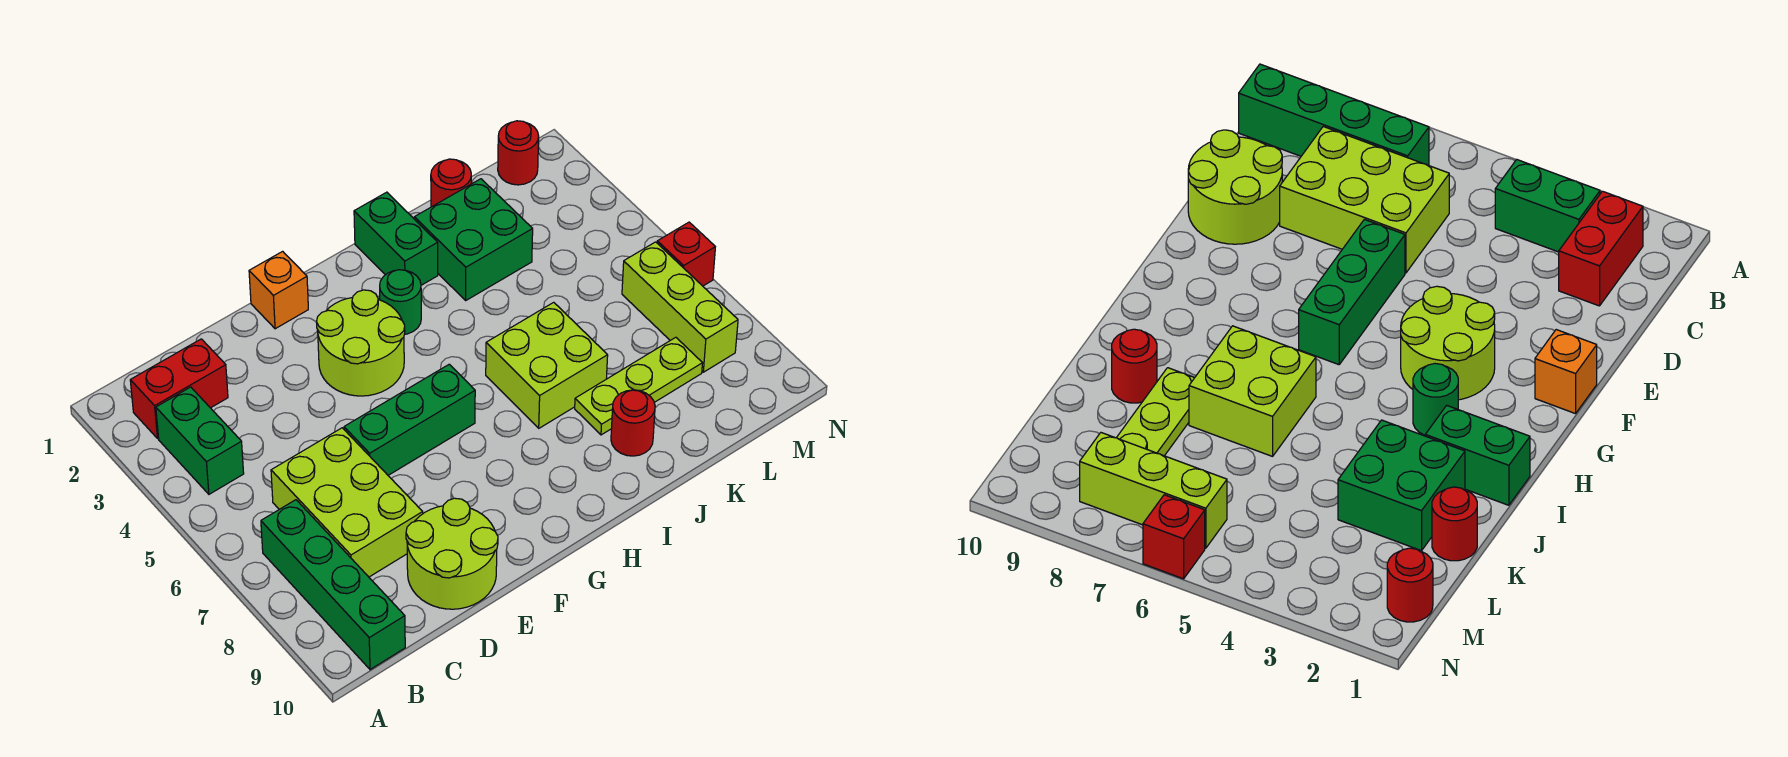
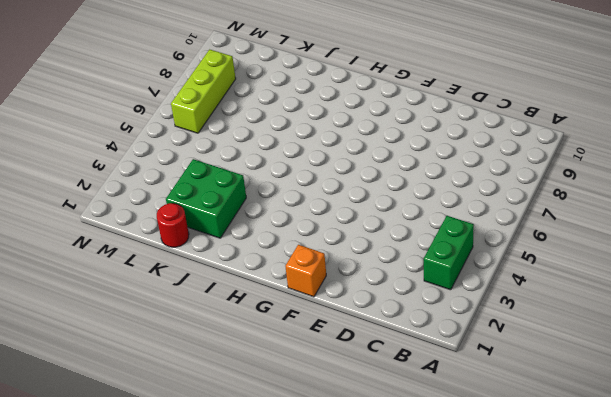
none -> red brick B2:C2 level 1
none -> green brick B7:B10 level 1
none -> lime brick C6:D8 level 1

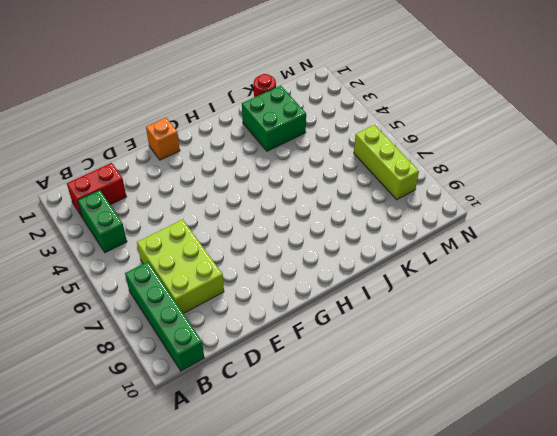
none -> lime round brick D9:E10 level 1
none -> green brick E6:G6 level 1
none -> lime round brick F3:G4 level 1

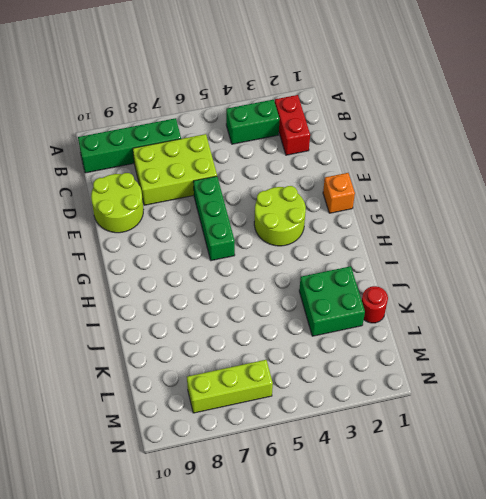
none -> green round brick H3 level 1
none -> green brick I1:I2 level 1
none -> lime brick I6:J7 level 1

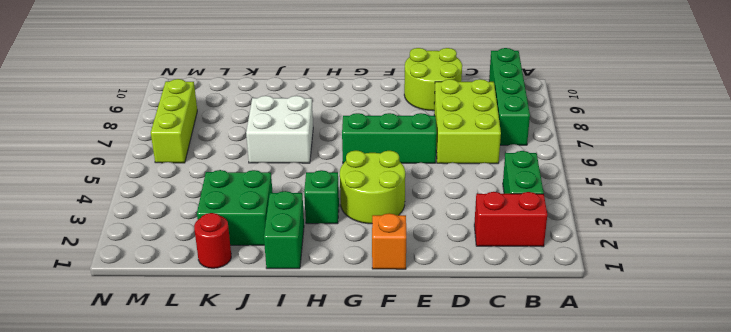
green brick H3 level 1 -> green round brick H3 level 1
white brick I6:J7 level 1 -> lime brick I6:J7 level 1
none -> lime plate J8:L8 level 1
none -> red round brick J9 level 1
none -> red round brick M1 level 1

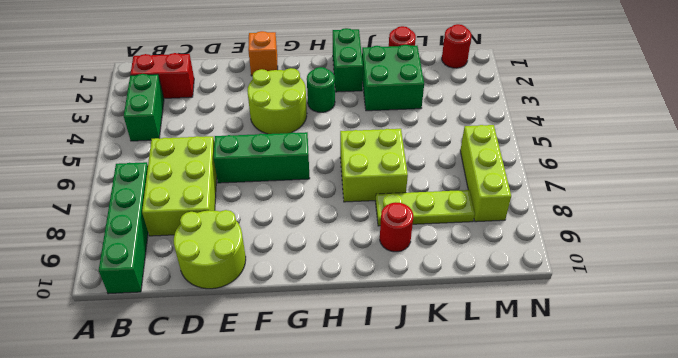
none -> red brick N6 level 1

